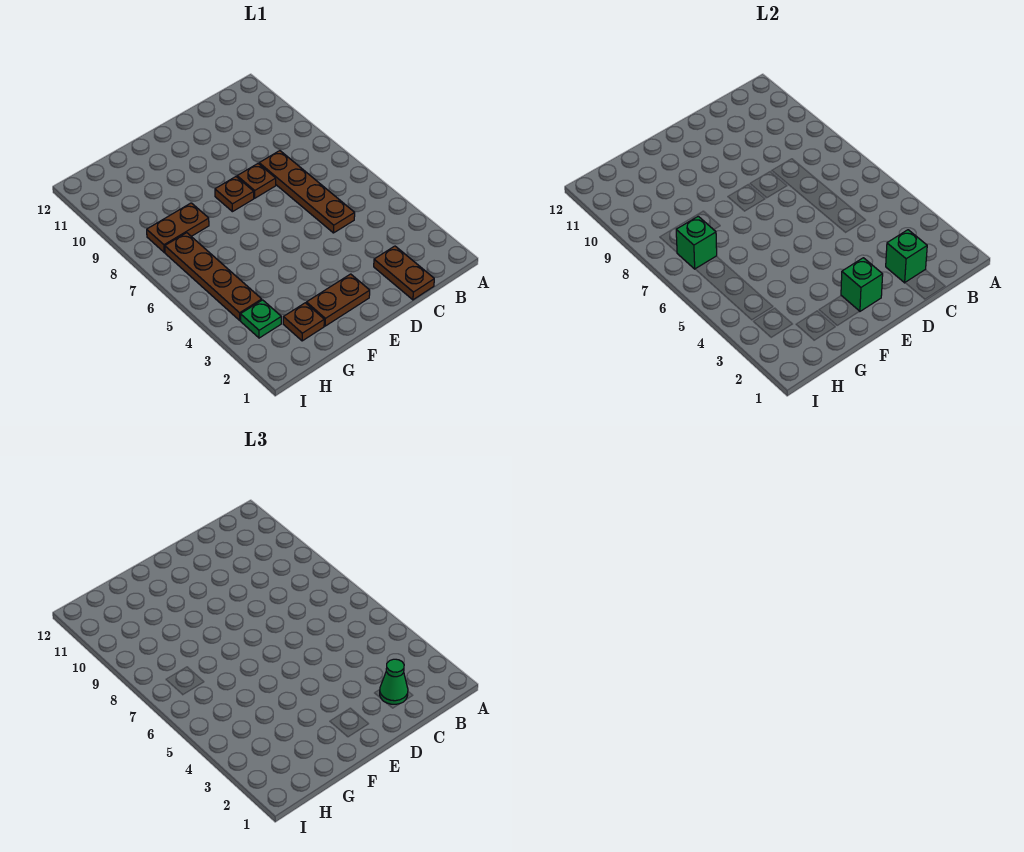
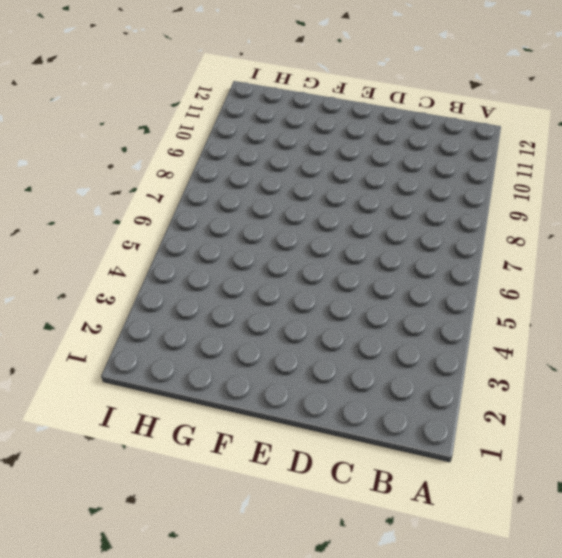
none -> brown plate C1:C2 level 1
none -> brown plate C5:C8 level 1
none -> brown plate D8 level 1

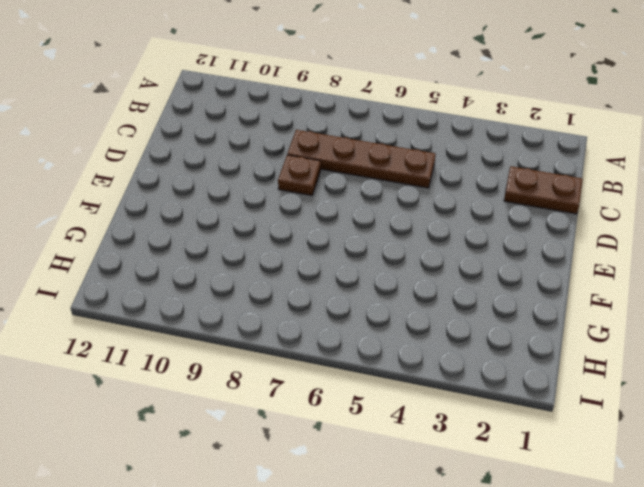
none -> brown plate E2:F2 level 1
none -> brown plate E8 level 1
none -> brown plate G2 level 1

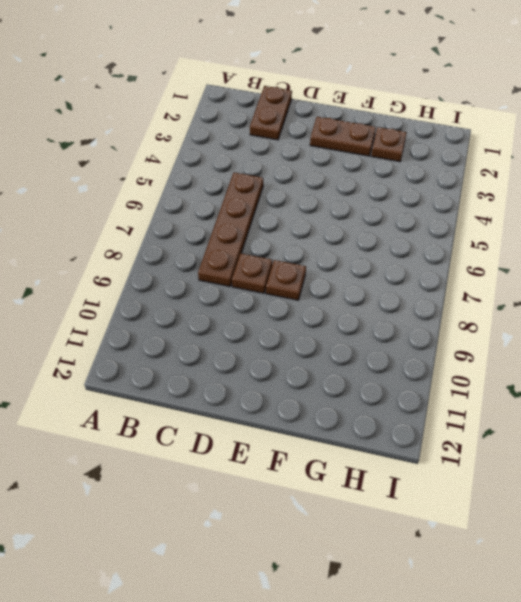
none -> brown plate G8:H8 level 1
none -> green plate H3 level 1
none -> brown plate H4:H7 level 1

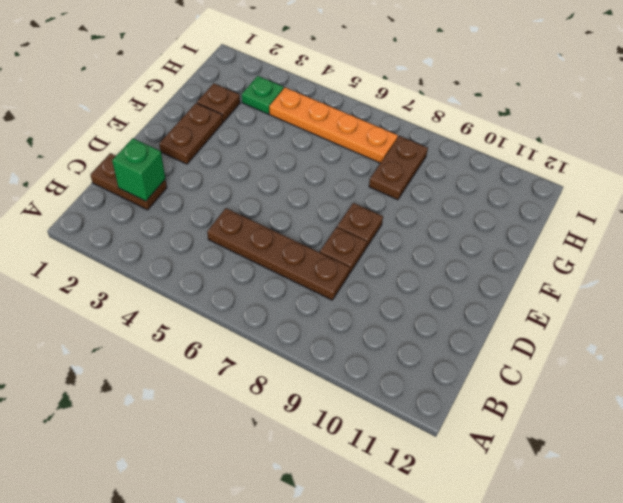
orange plate H4:H7 level 1 -> brown plate H4:H7 level 1
none -> green brick E2 level 2
none -> green brick H7 level 2
none -> green cone C2 level 3

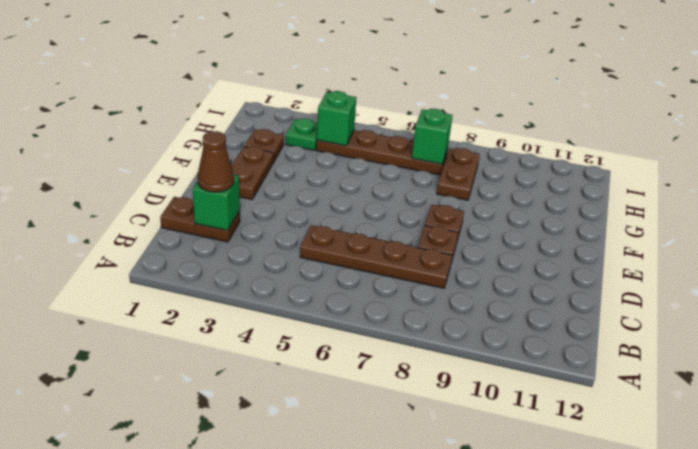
brown cone C2 level 3 -> green cone C2 level 3
green brick H4 level 2 -> green brick E2 level 2

